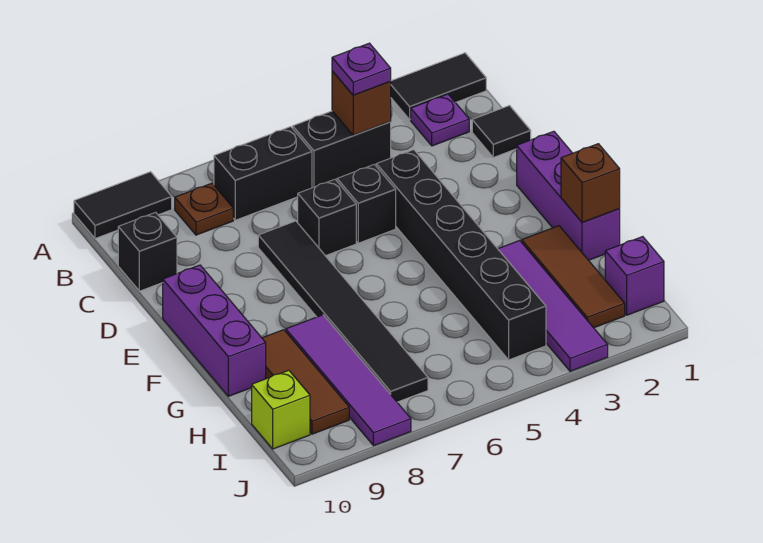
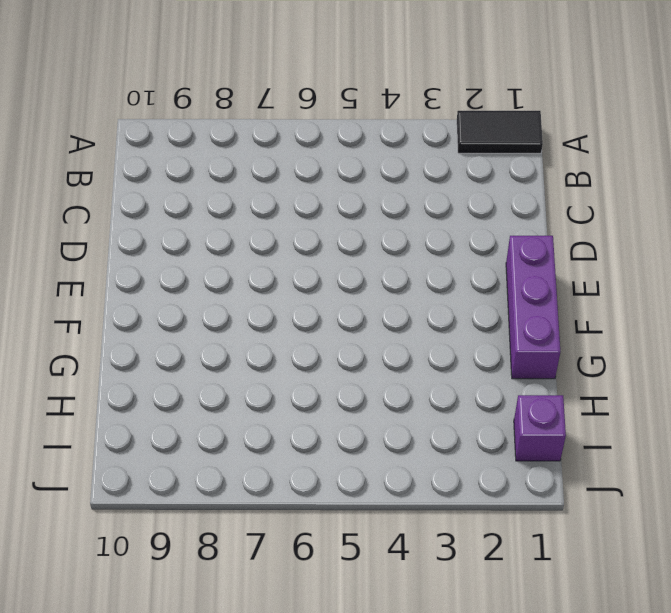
none -> black tile A9:A10 level 1
none -> purple plate B2 level 1
none -> black brick B4:B5 level 1

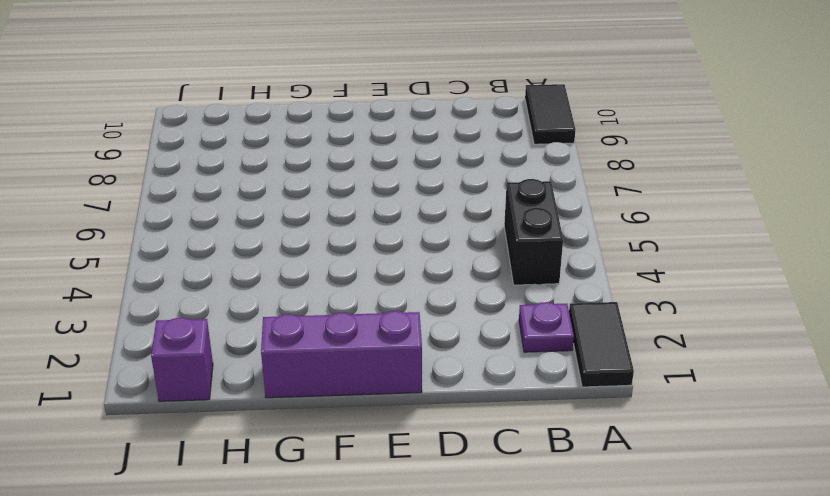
none -> black brick B6:B7 level 1
none -> brown plate B8 level 1
none -> black tile C1 level 1

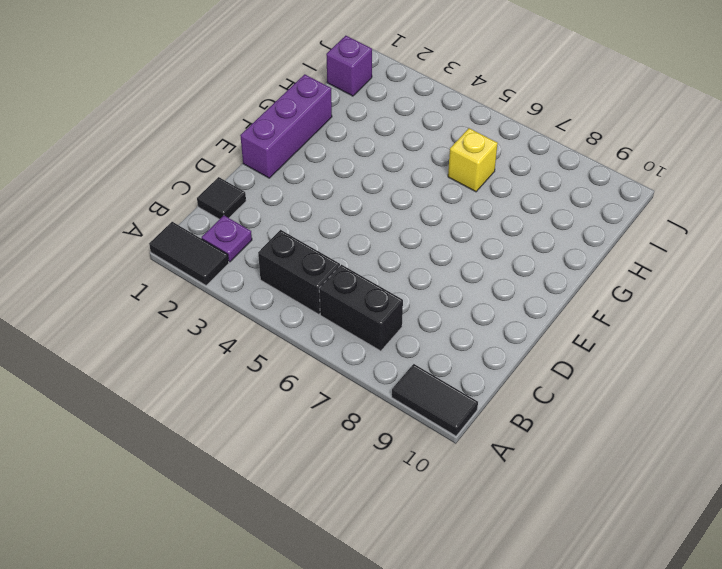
yellow brick H6 level 1 -> none
none -> brown plate B8 level 1
none -> black brick C10 level 1
none -> black brick D4:I4 level 1

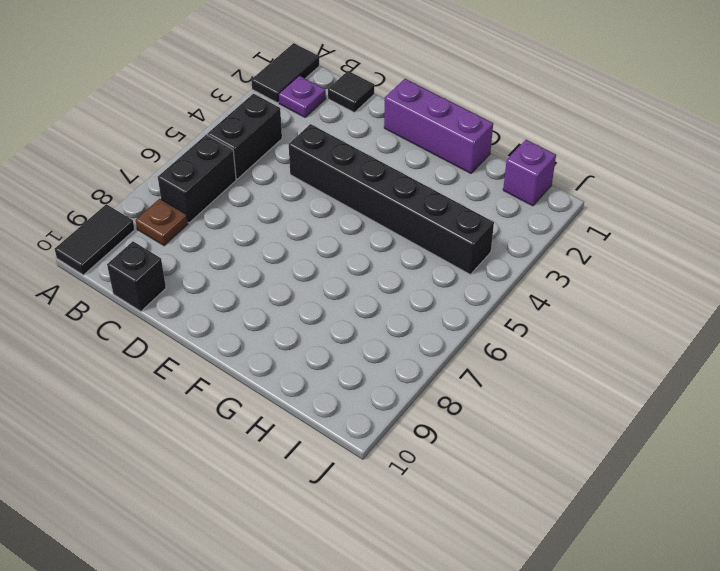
none -> black brick D5 level 1
none -> black brick D6 level 1
none -> black tile D7:I7 level 1

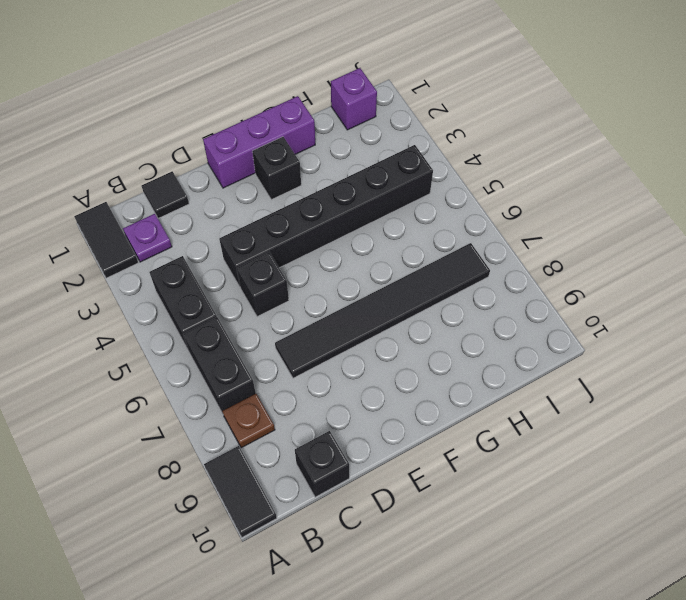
black brick F2 level 1 -> black brick D6 level 1
none -> purple brick E10:G10 level 1
none -> brown tile G2:I2 level 1
none -> purple tile G3:J3 level 1

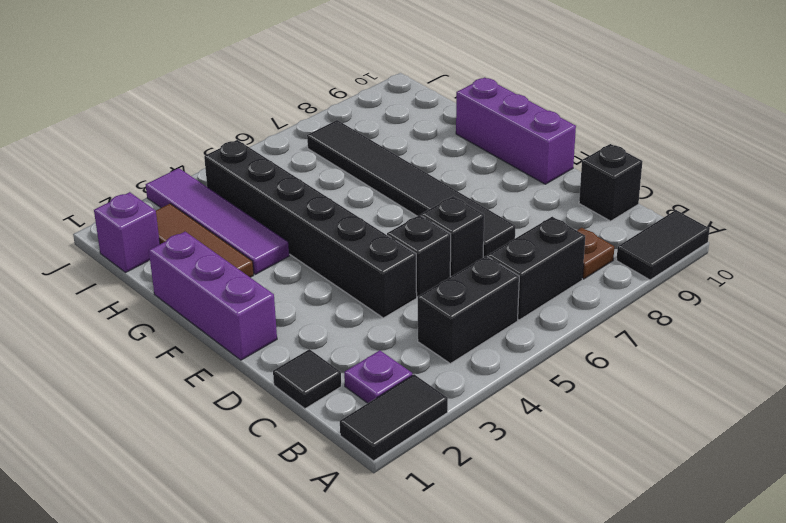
none -> purple tile G8:J8 level 1
none -> brown tile G9:I9 level 1
none -> lime brick I10 level 1

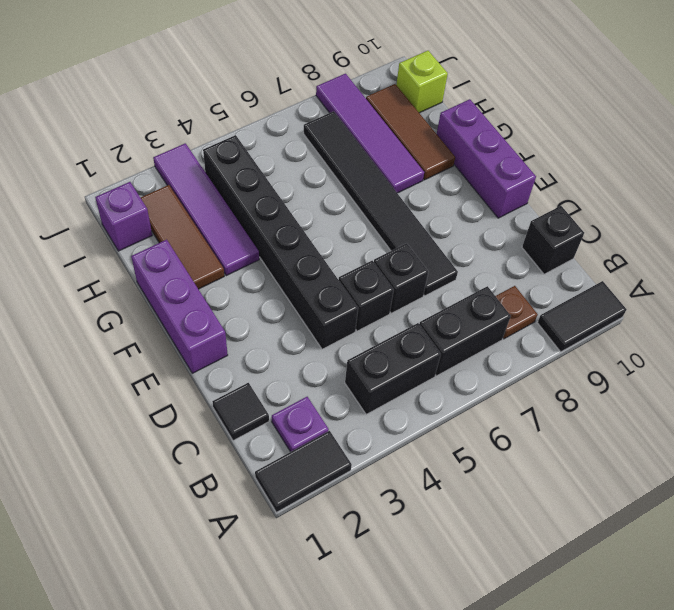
none -> brown brick B4 level 2
none -> brown brick G1 level 2
none -> purple plate B4 level 3

